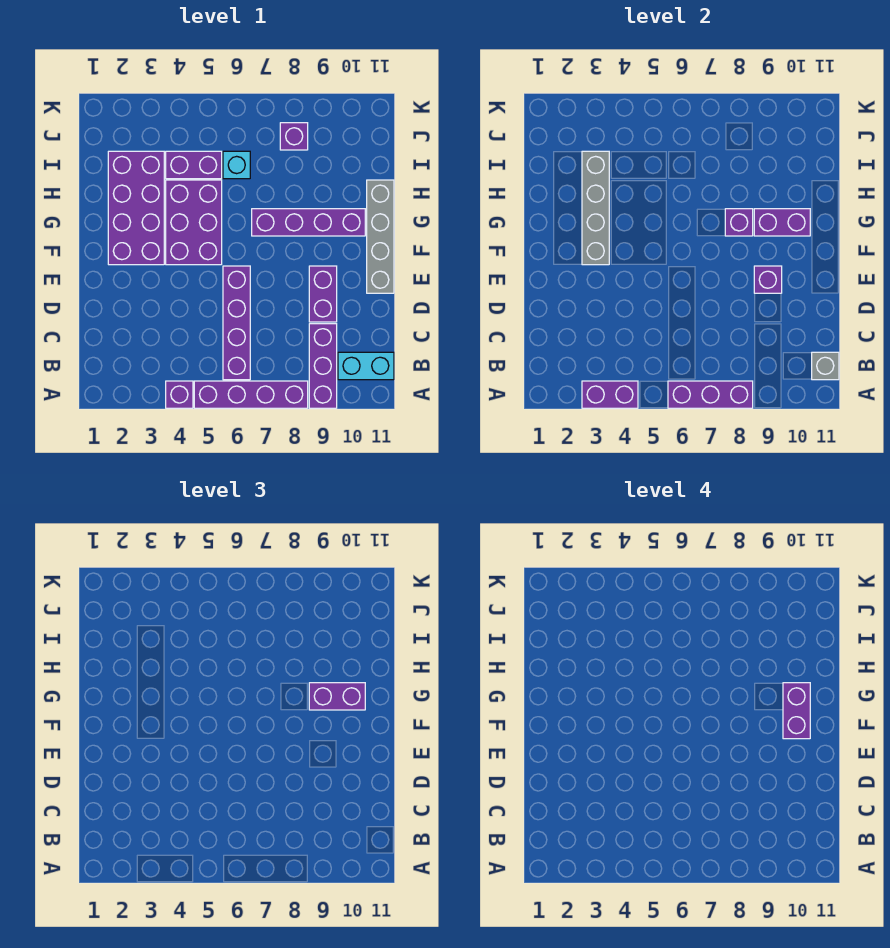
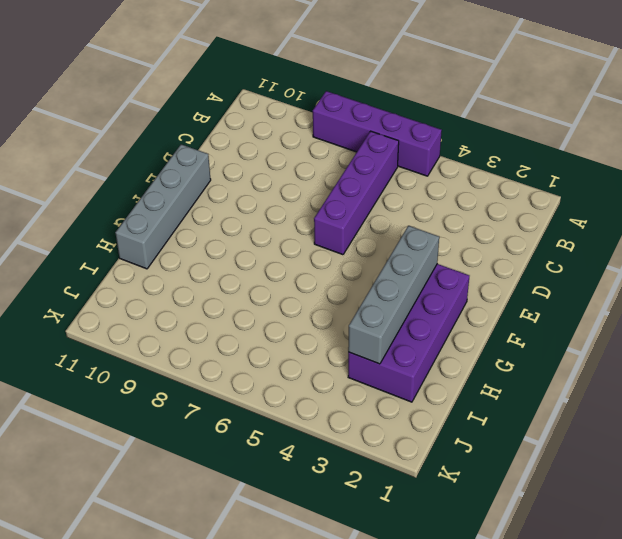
none -> purple brick A4 level 1
none -> purple brick A9:C9 level 1
none -> cyan brick B10:B11 level 1

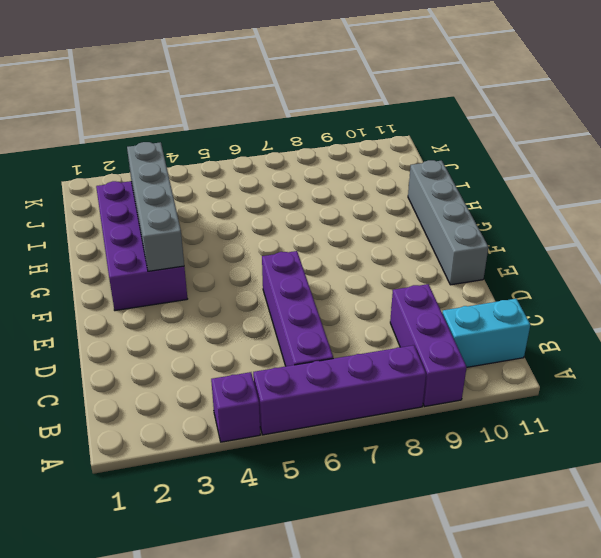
none -> purple brick D9:E9 level 1
none -> purple brick F4:H5 level 1
none -> purple brick G7:G10 level 1

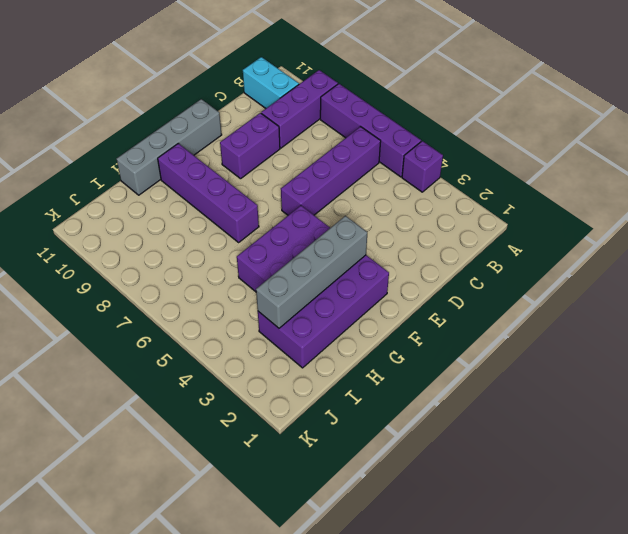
none -> purple brick I4:I5 level 1
none -> cyan brick I6 level 1
none -> purple brick J8 level 1

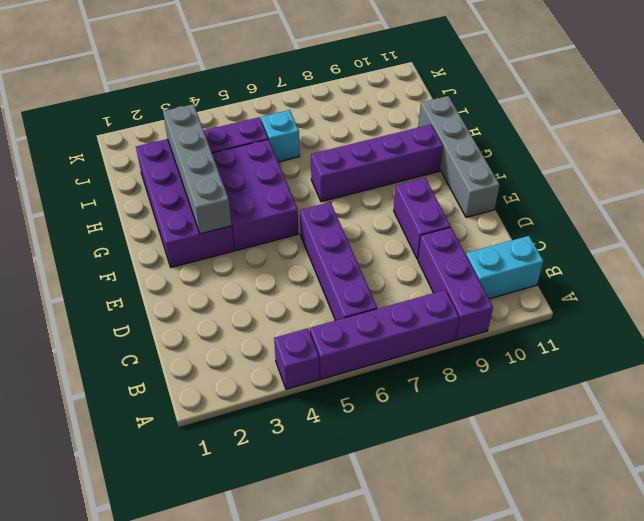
none -> purple brick J8 level 1
none -> purple brick A3:A4 level 2
none -> purple brick A6:A8 level 2

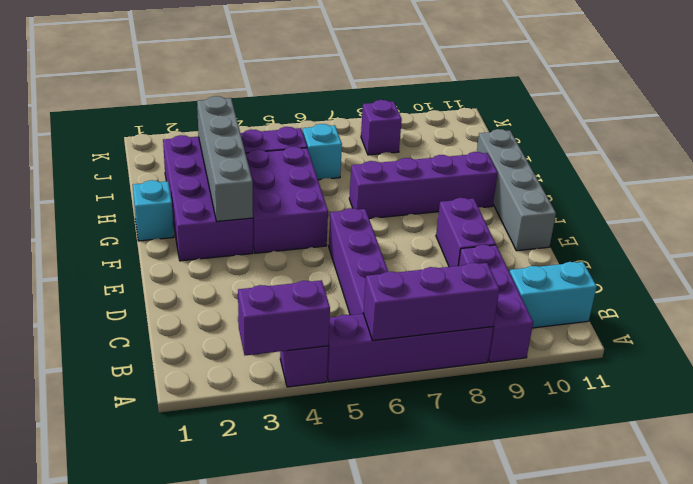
cyan brick G1 level 1 -> none
none -> grey brick B11 level 2
none -> purple brick E9 level 2
none -> purple brick G8 level 2

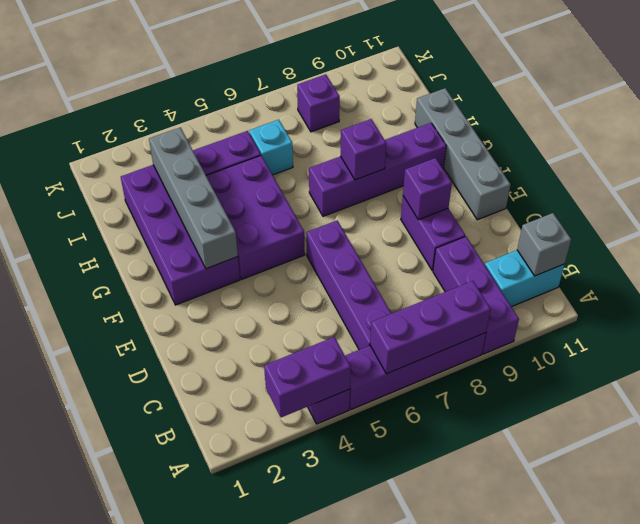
none -> purple brick G9:G10 level 2
none -> purple brick G9:G10 level 3
none -> purple brick F10:G10 level 4

